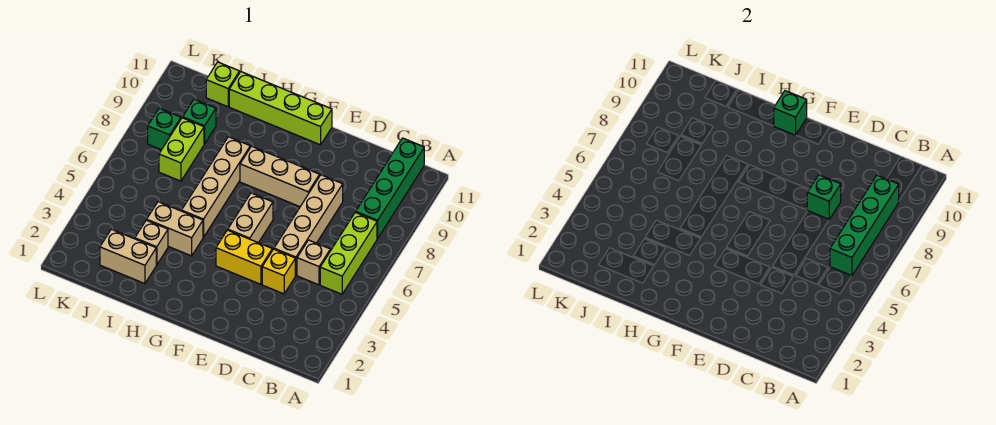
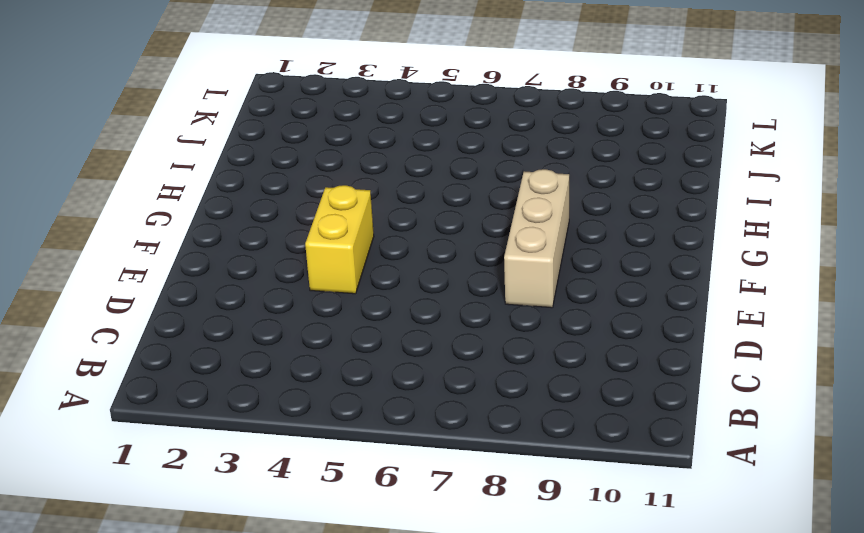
none -> lime brick B5:B7 level 1
none -> green brick B8:B11 level 1
none -> tan brick C5 level 1

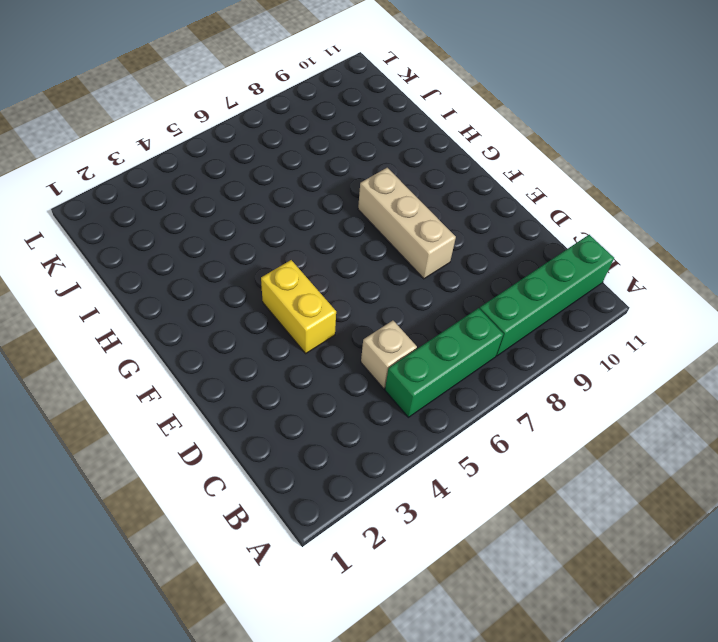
green brick B5:B7 level 1 -> lime brick B5:B7 level 1
none -> yellow brick D4 level 1
none -> tan brick D5:D8 level 1
none -> tan brick F5:F6 level 1

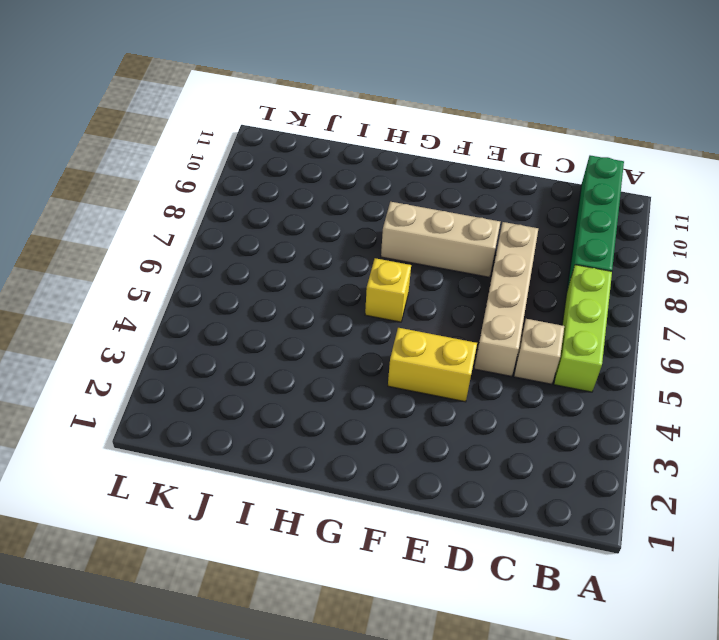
yellow brick G6 level 1 -> yellow brick D4 level 1
none -> tan brick F5:F6 level 1
none -> lime brick F11:I11 level 1
none -> tan brick H4:I4 level 1

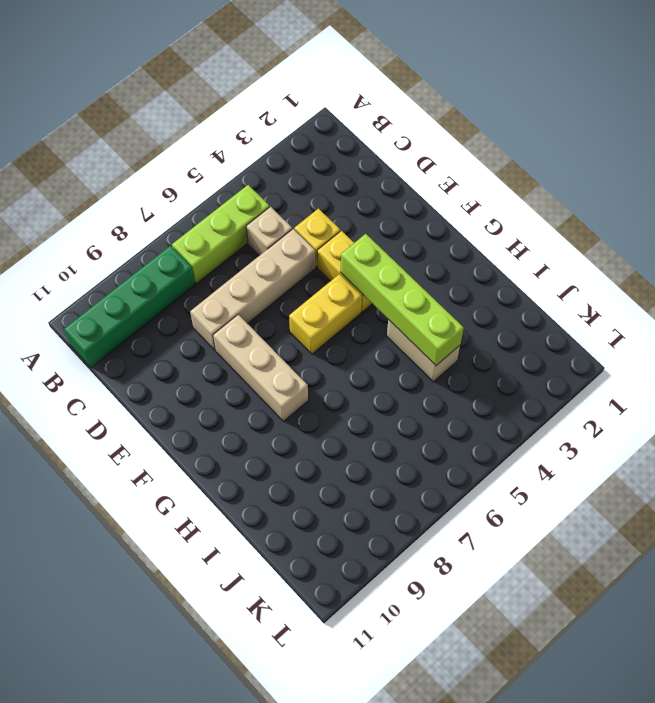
lime brick F4:I4 level 2 -> lime brick F11:I11 level 1
yellow brick F5:F6 level 1 -> tan brick F5:F6 level 1
none -> tan brick H5:H8 level 1
none -> tan brick I2:J2 level 1
none -> tan brick I3 level 1

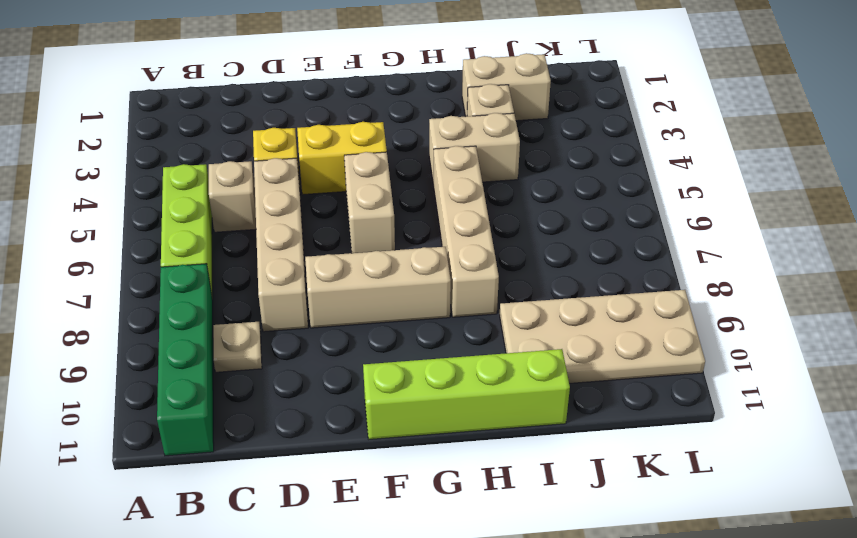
tan plate C9 level 1 -> none
tan plate I9:L10 level 1 -> green brick J9 level 1
none -> lime brick J7:J8 level 1
none -> lime brick J11 level 1
none -> green brick K8 level 1

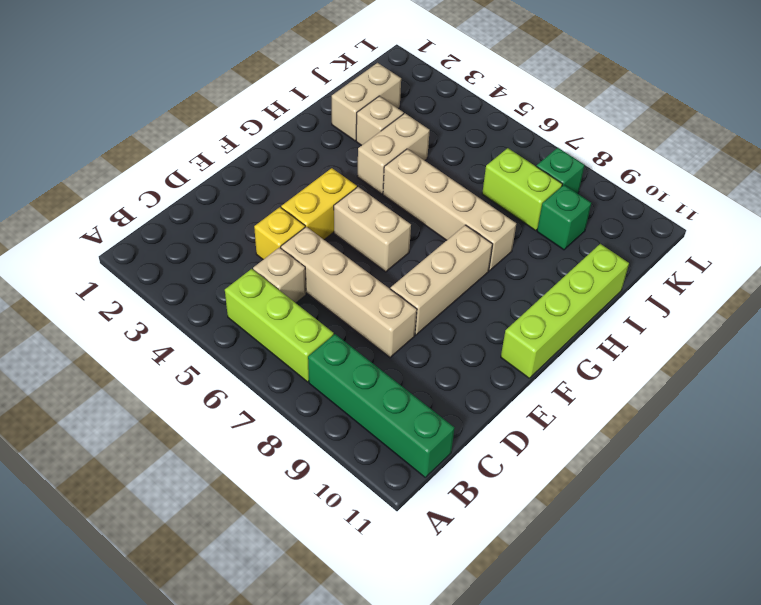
none -> lime brick J11 level 1
none -> green brick B6:B9 level 2
none -> green brick D8 level 2

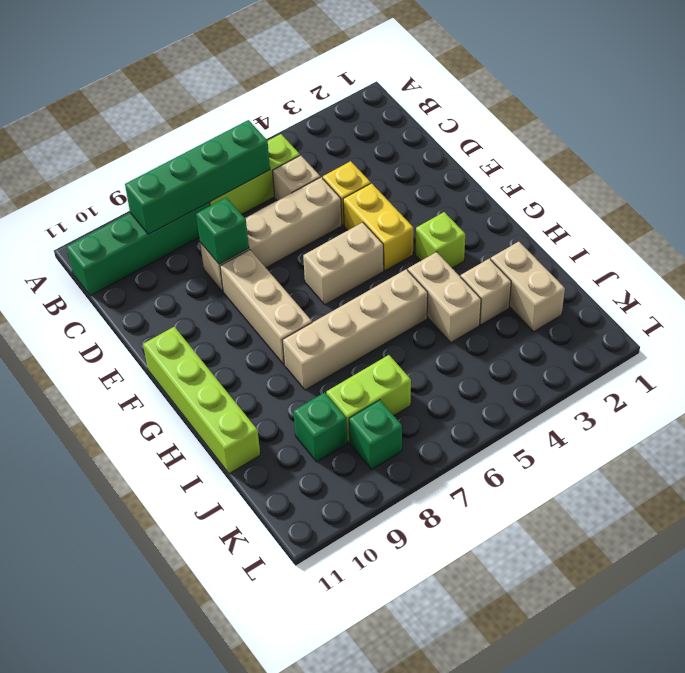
lime brick G3 level 1 -> lime brick J11 level 1
none -> green brick G11 level 2

